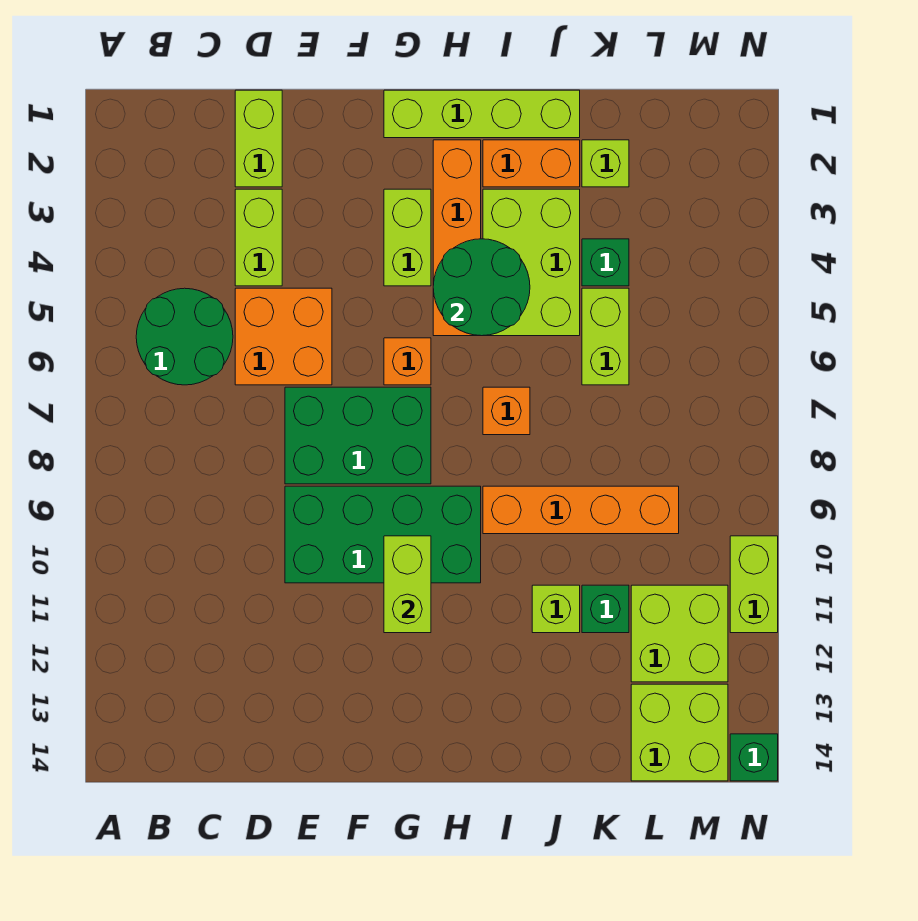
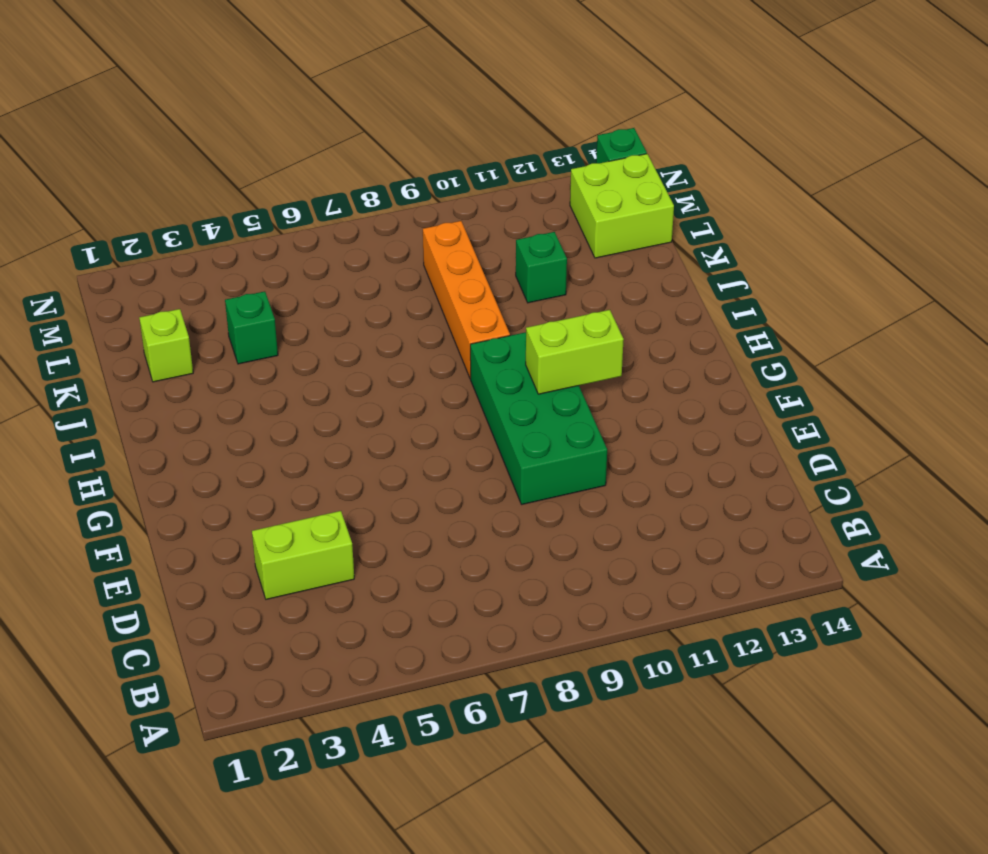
none -> green round brick B5:C6 level 1
none -> lime brick D1:D2 level 1
none -> orange brick D5:E6 level 1

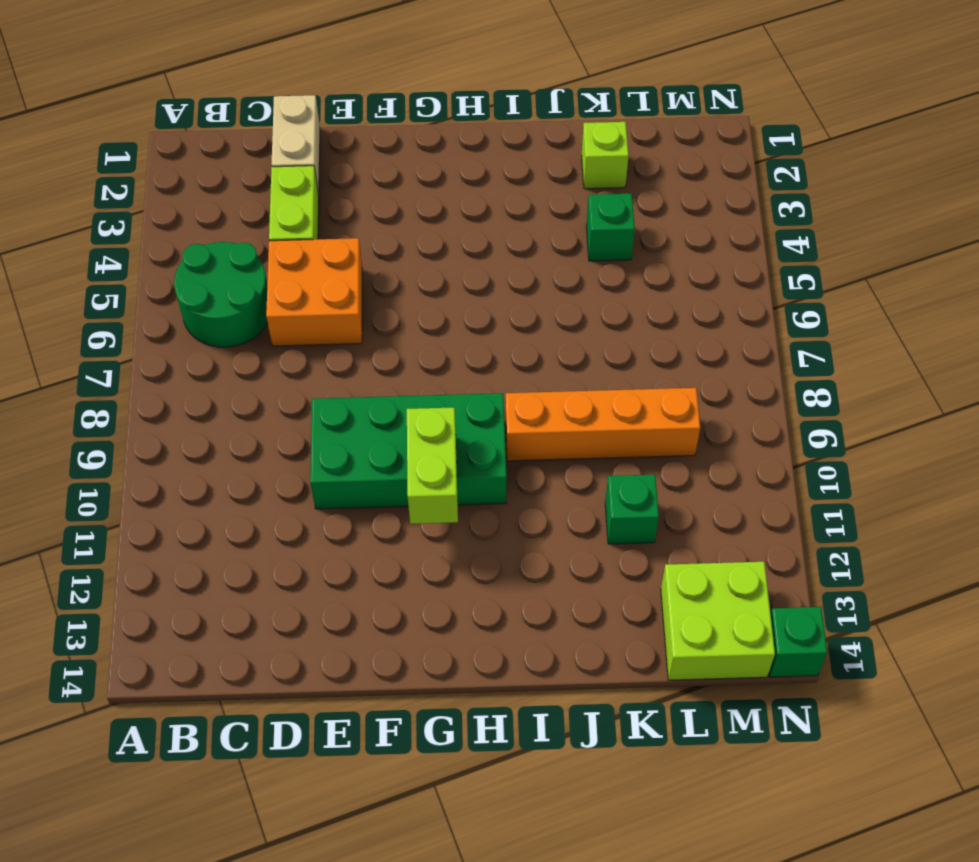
tan brick D1:D2 level 1 -> lime brick D1:D2 level 1
none -> green brick E7:G8 level 1
none -> lime brick G1:J1 level 1
none -> lime brick G3:G4 level 1

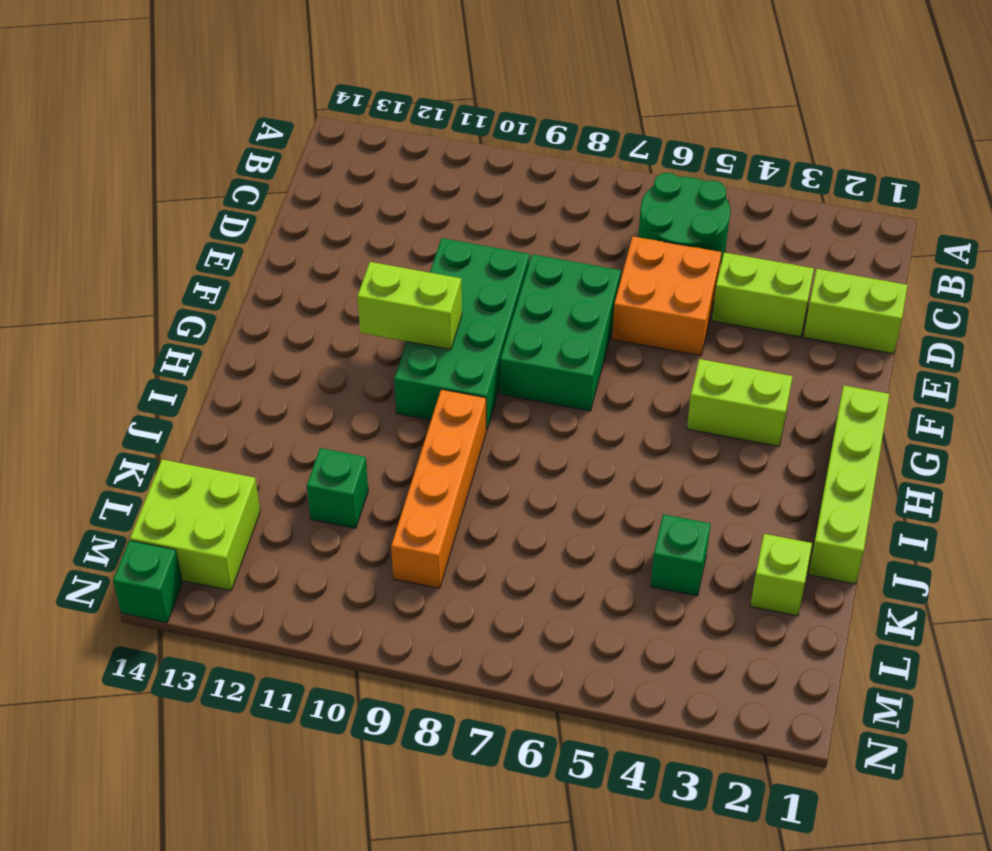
none -> orange brick G6 level 1
none -> orange brick H2:H5 level 1
none -> orange brick I2:J2 level 1

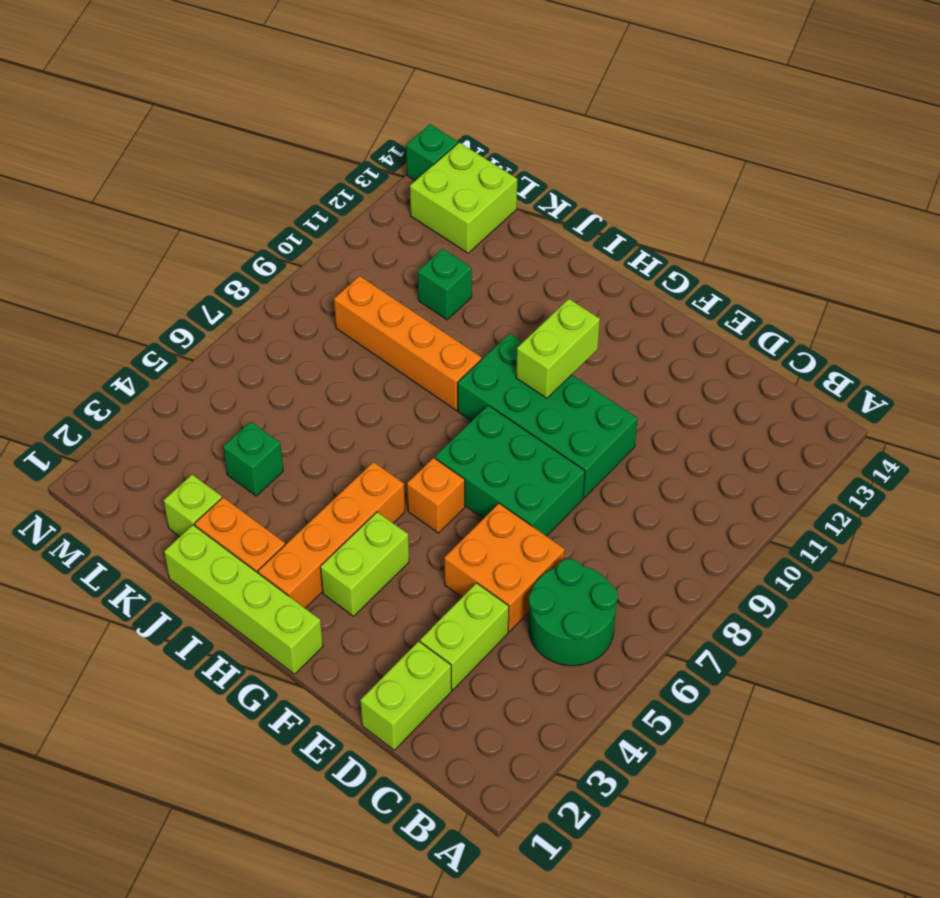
none -> lime brick I3:J5 level 1
none -> orange brick I7 level 1
none -> lime brick J11 level 1

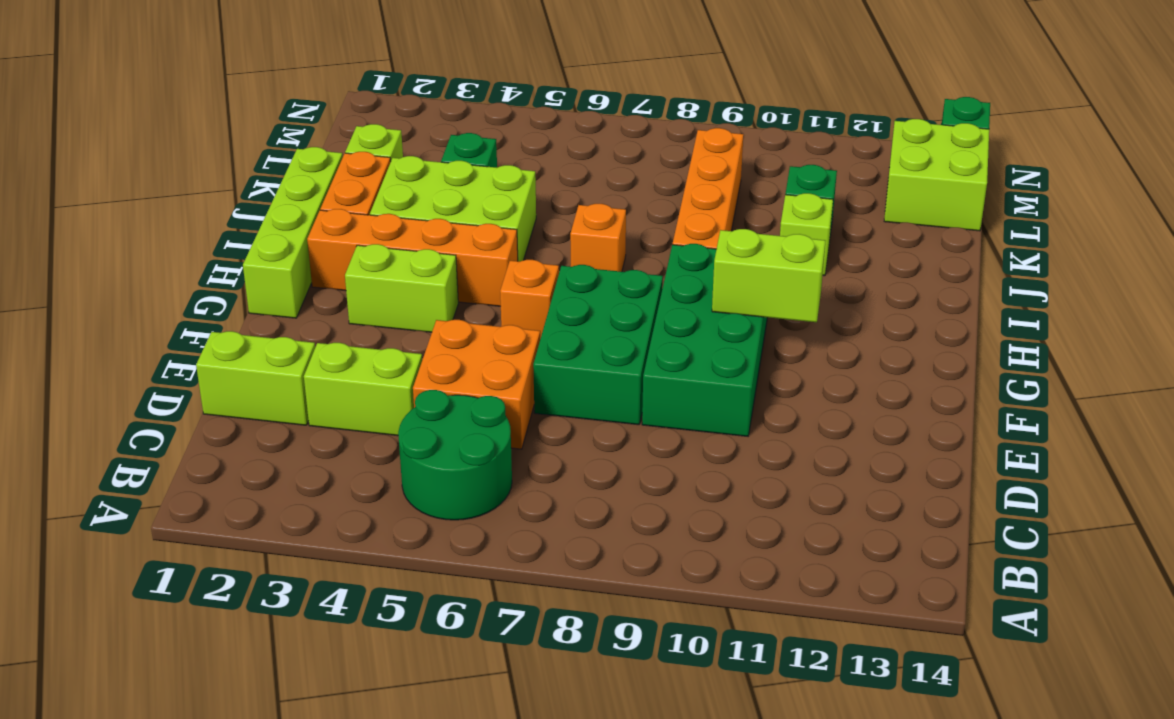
none -> lime brick K5:K6 level 1
none -> lime brick L11:M12 level 1
none -> lime brick N10:N11 level 1

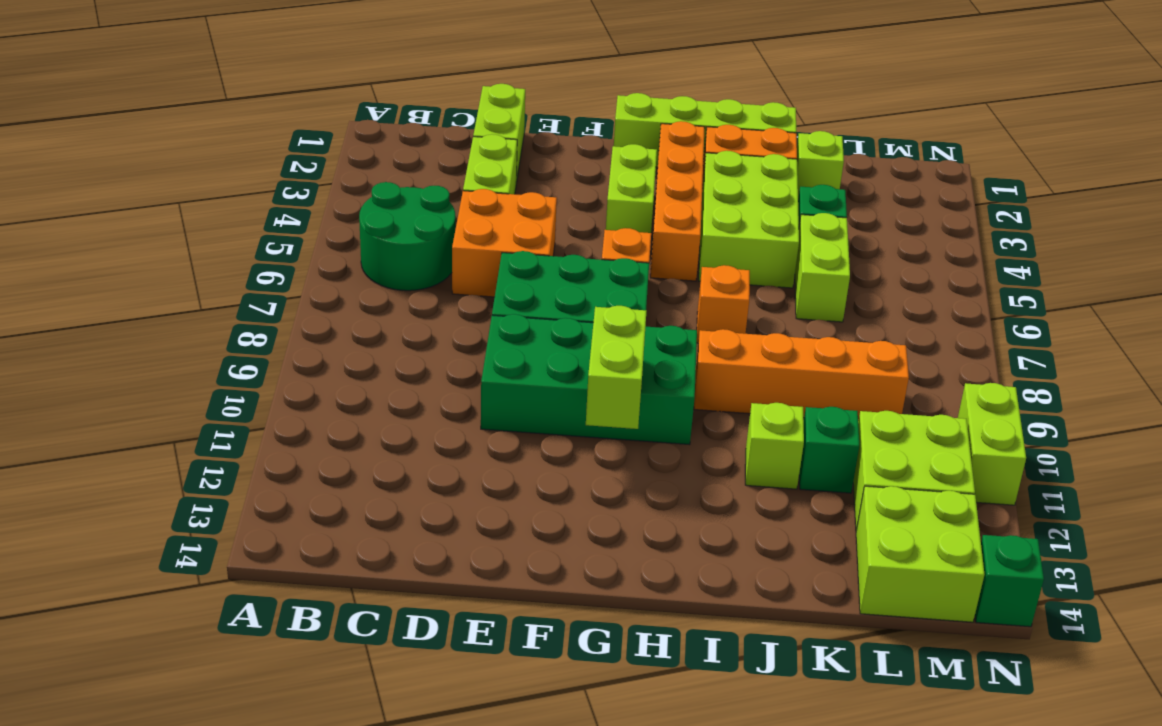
none -> green round brick H4:I5 level 2

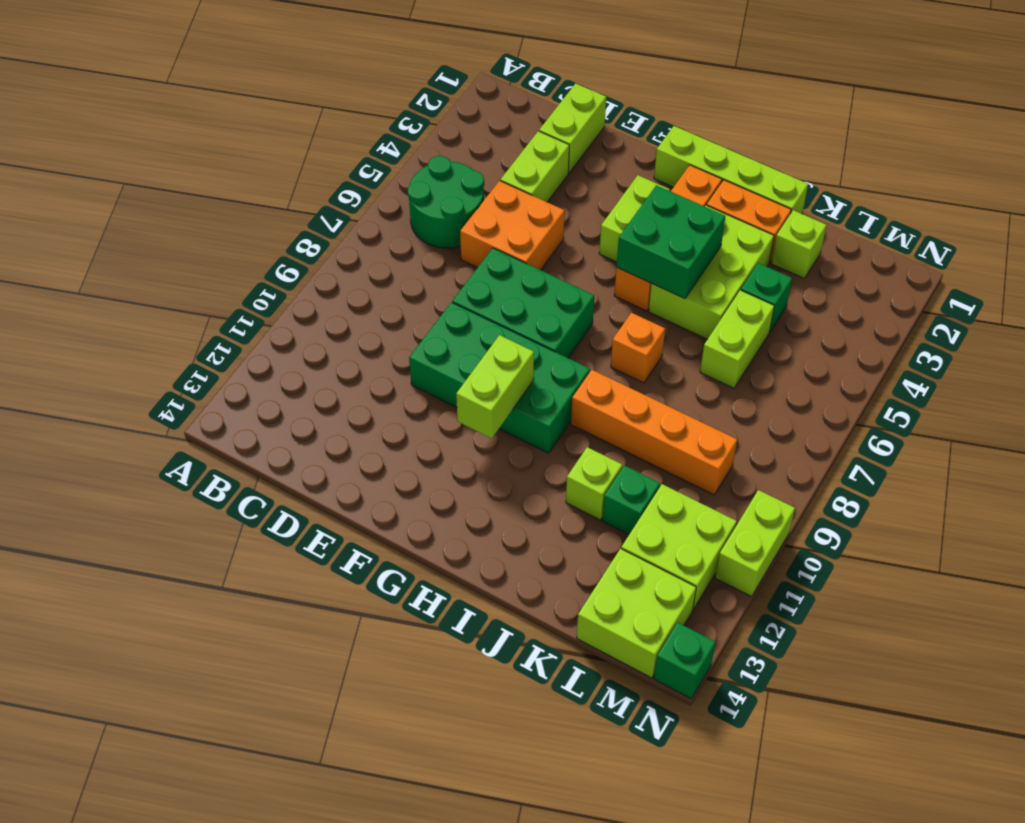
green brick H4:I5 level 2 -> green round brick H4:I5 level 2
none -> orange brick G6 level 1

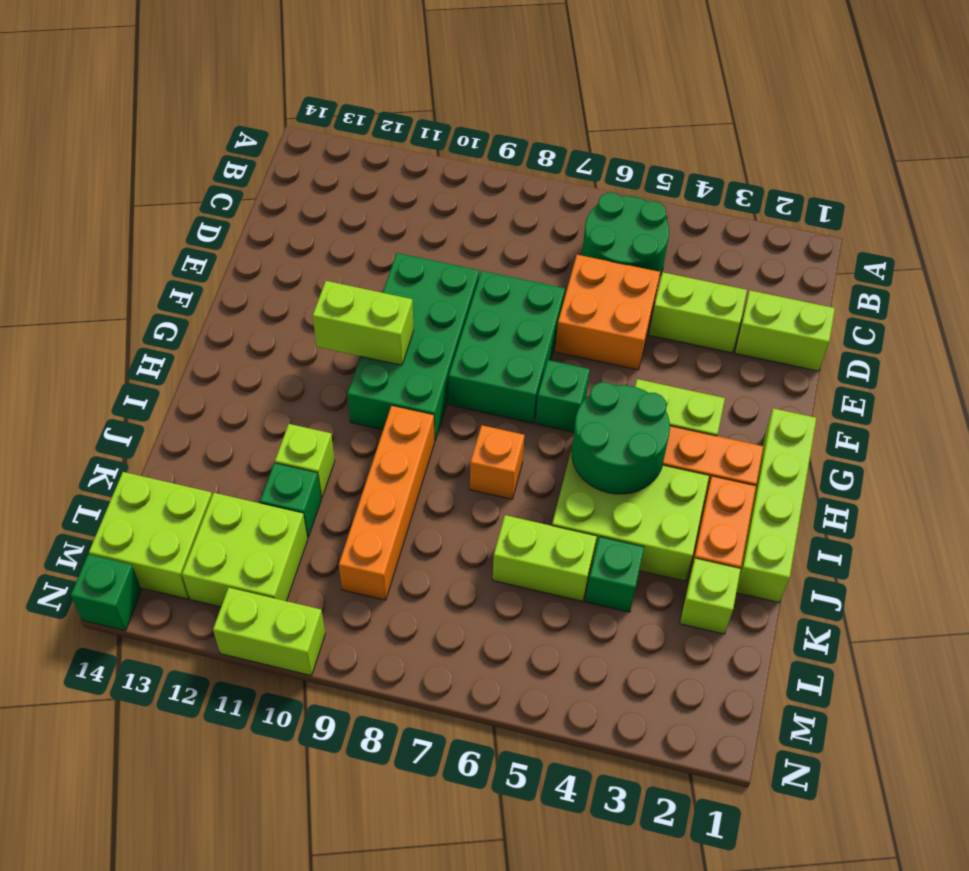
green brick G6 level 1 -> orange brick G6 level 1

